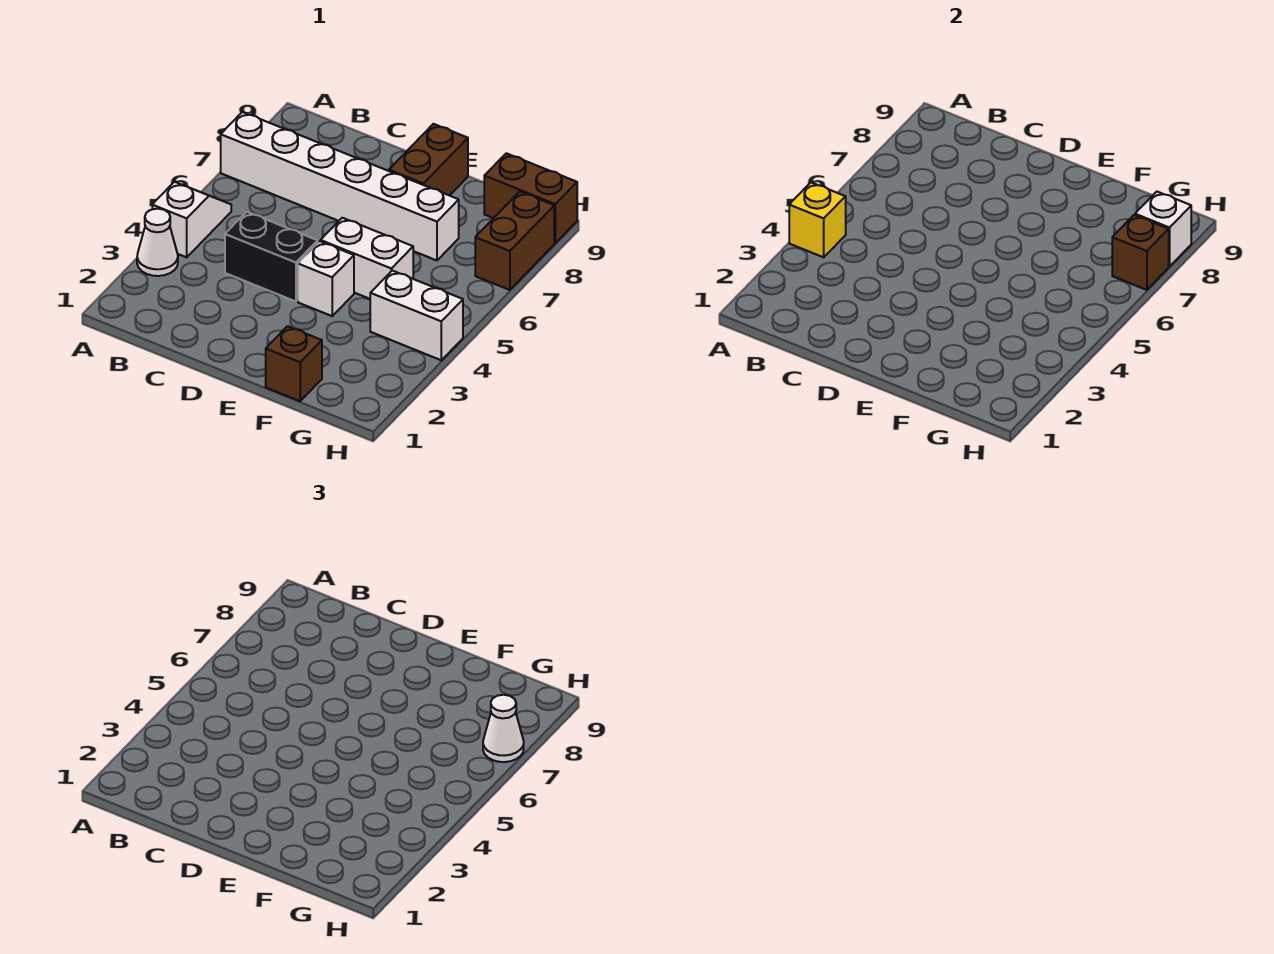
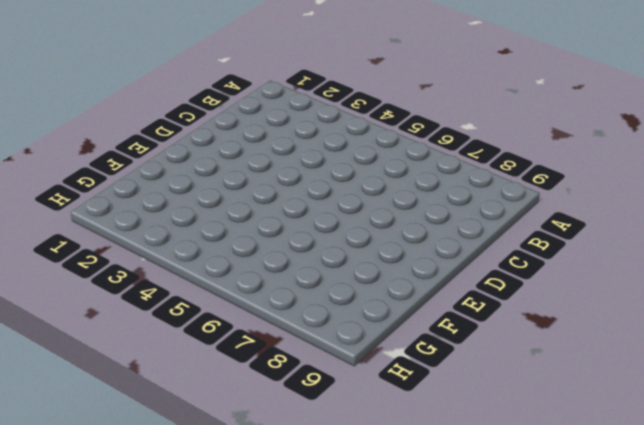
none -> white cone A3 level 1
none -> white slope A4:A5 level 1 top 4
none -> white brick A7:F7 level 1

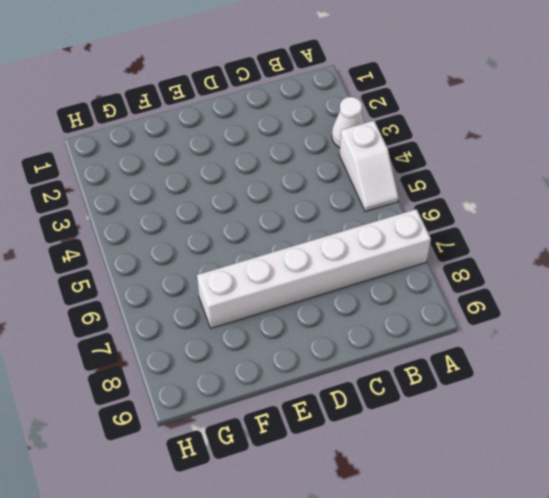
none -> black brick C4:D4 level 1
none -> white brick E4 level 1
none -> white brick E5:F5 level 1

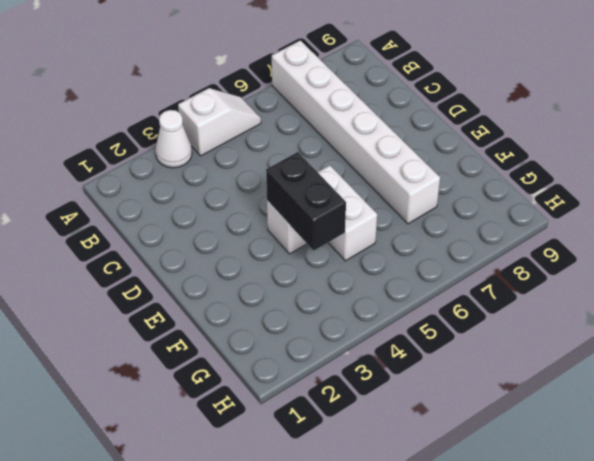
black brick E4:F4 level 2 -> black brick C4:D4 level 1
none -> brown brick E8:E9 level 1
none -> brown brick F1 level 1
none -> white brick G4:H4 level 1

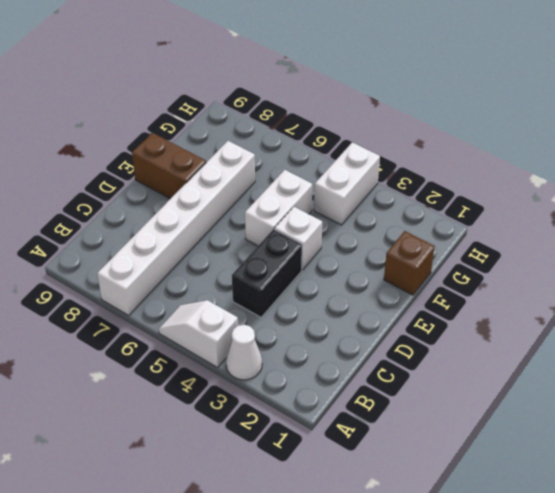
none -> brown brick G9:H9 level 1
none -> brown brick H7:H8 level 1
none -> yellow brick A4 level 2

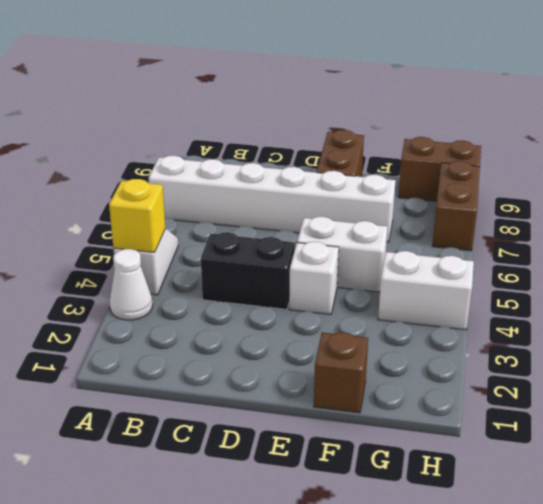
none -> brown brick H7 level 2
none -> white brick H8 level 2
none -> white cone H7 level 3

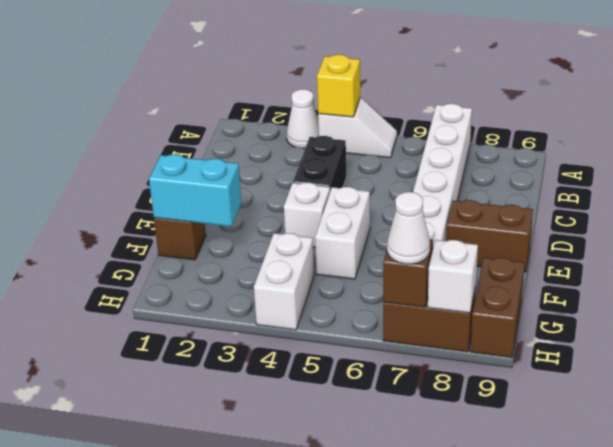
cyan brick F1:F2 level 2 -> none

